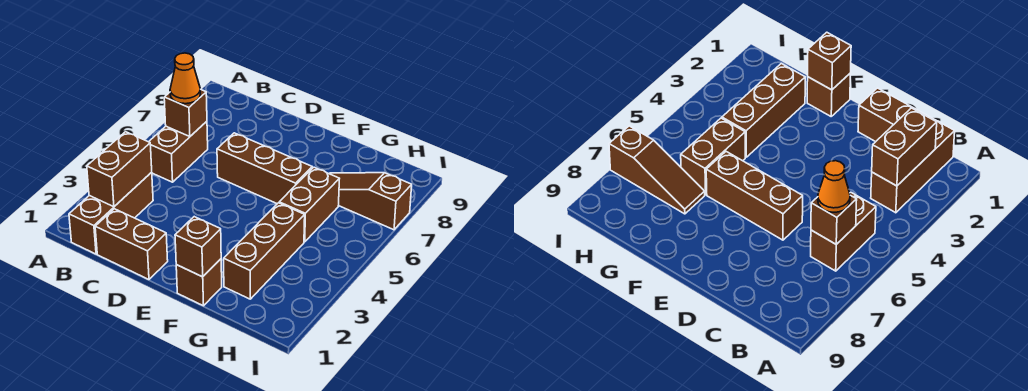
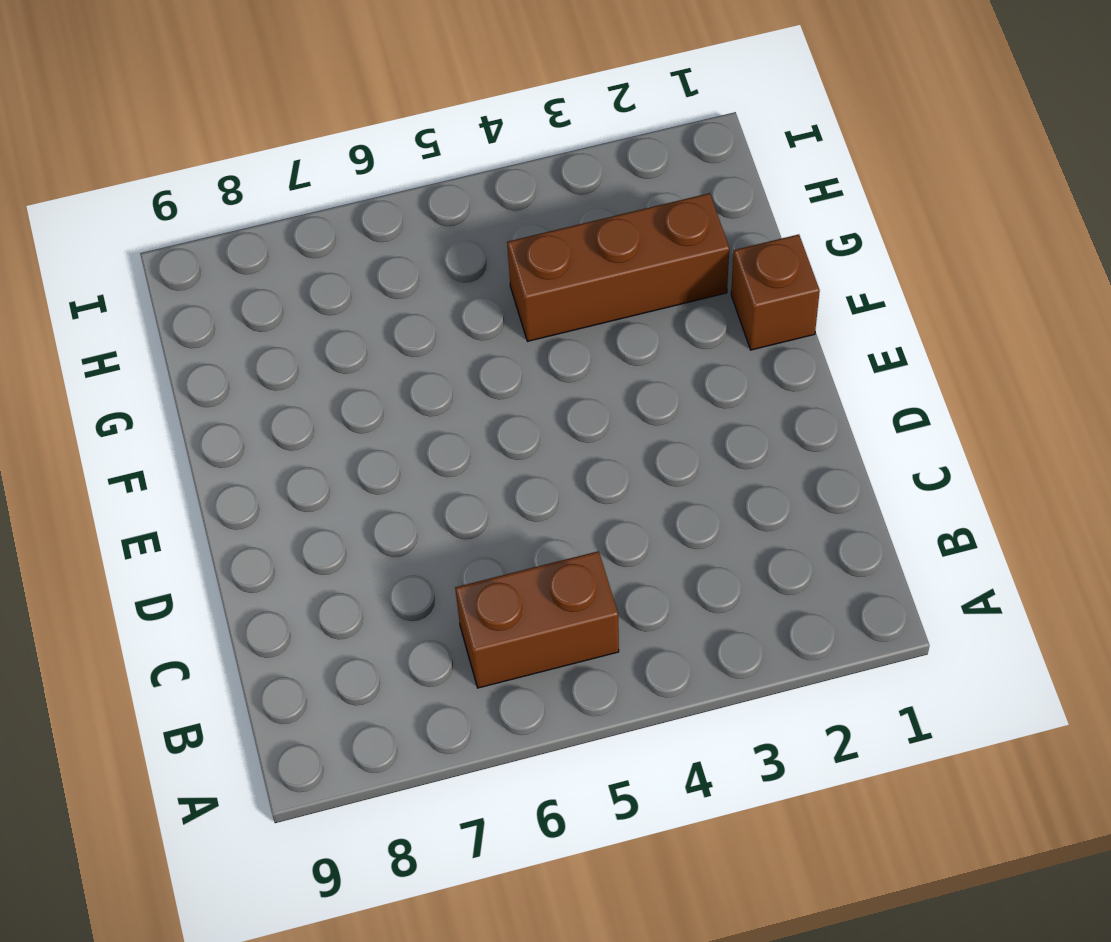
none -> brown brick B1:B3 level 1
none -> brown brick C1:D1 level 1
none -> brown brick D6:F6 level 1

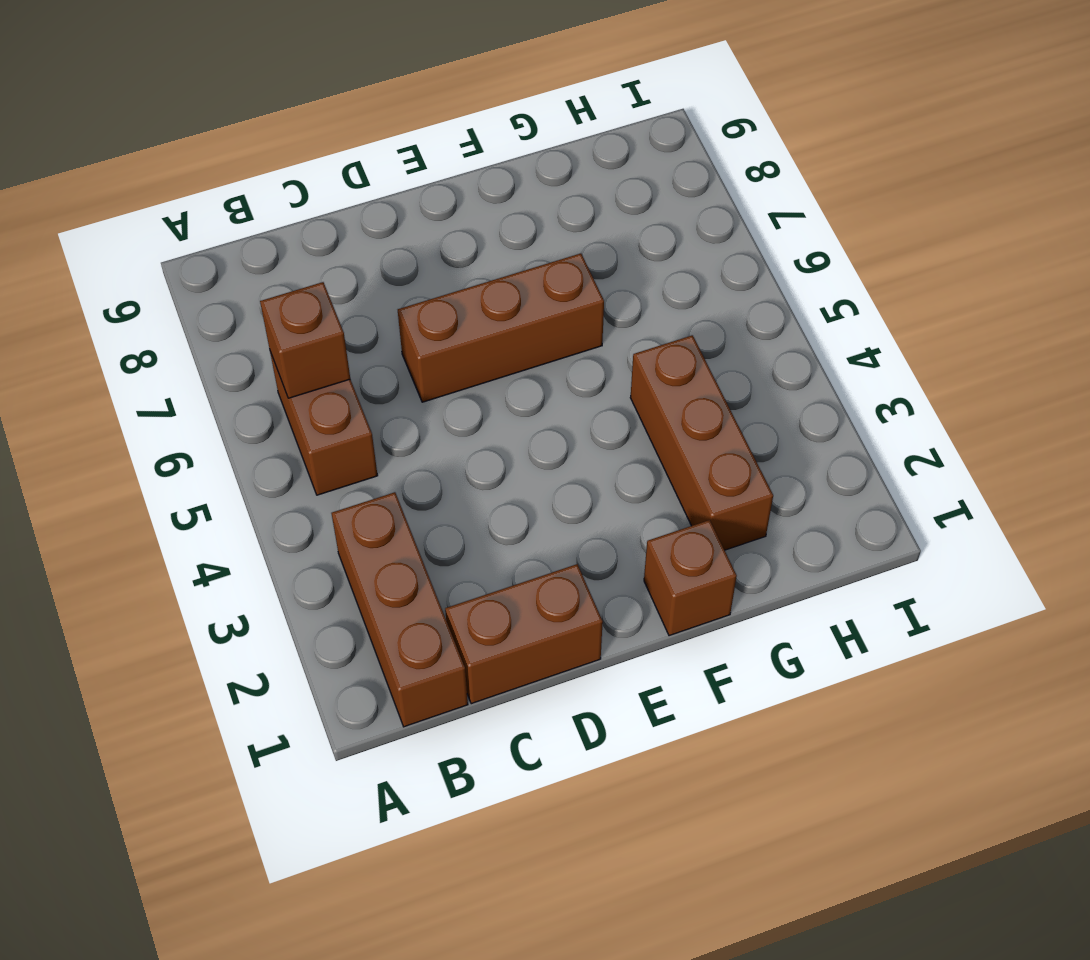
none -> brown brick G5:G6 level 1
none -> brown slope G7:I7 level 1 top I
none -> brown brick B2:B3 level 2

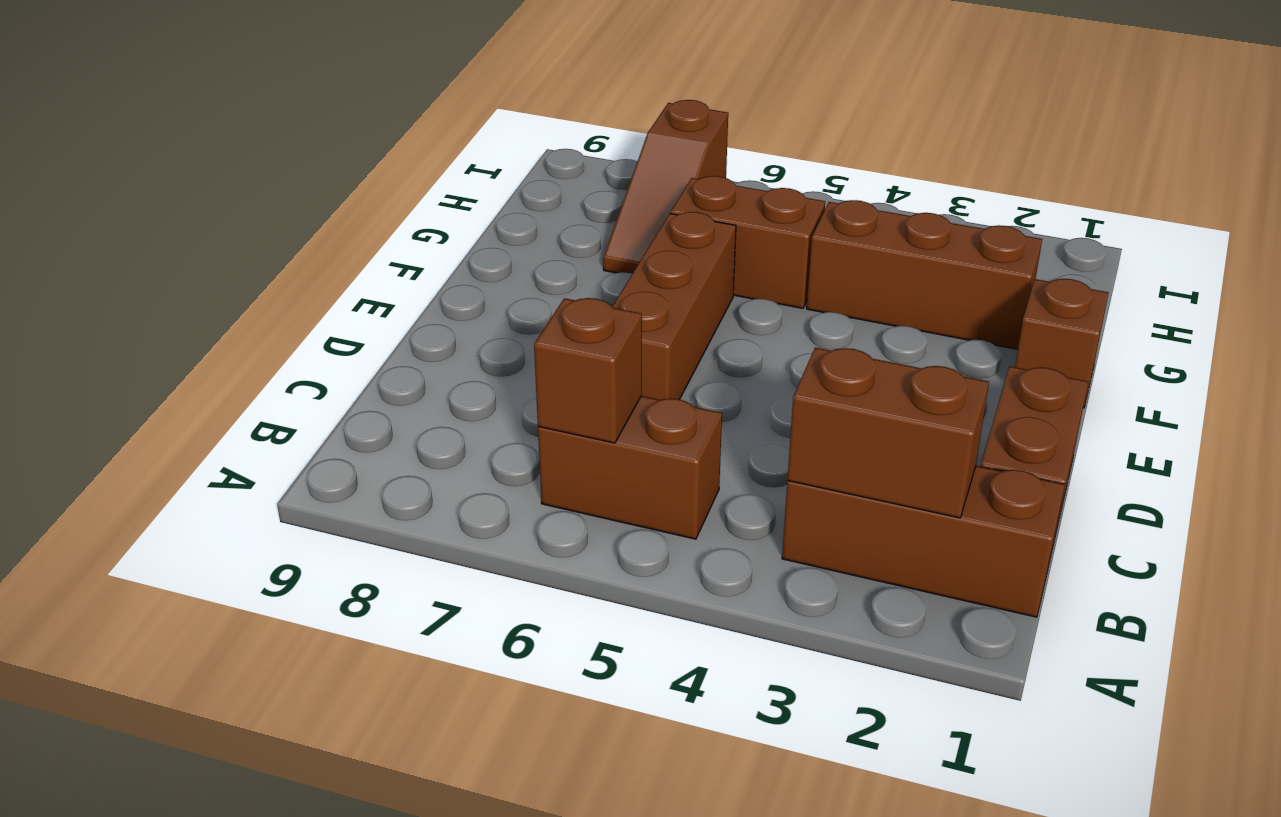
none -> brown brick F1 level 2
none -> orange cone B6 level 3

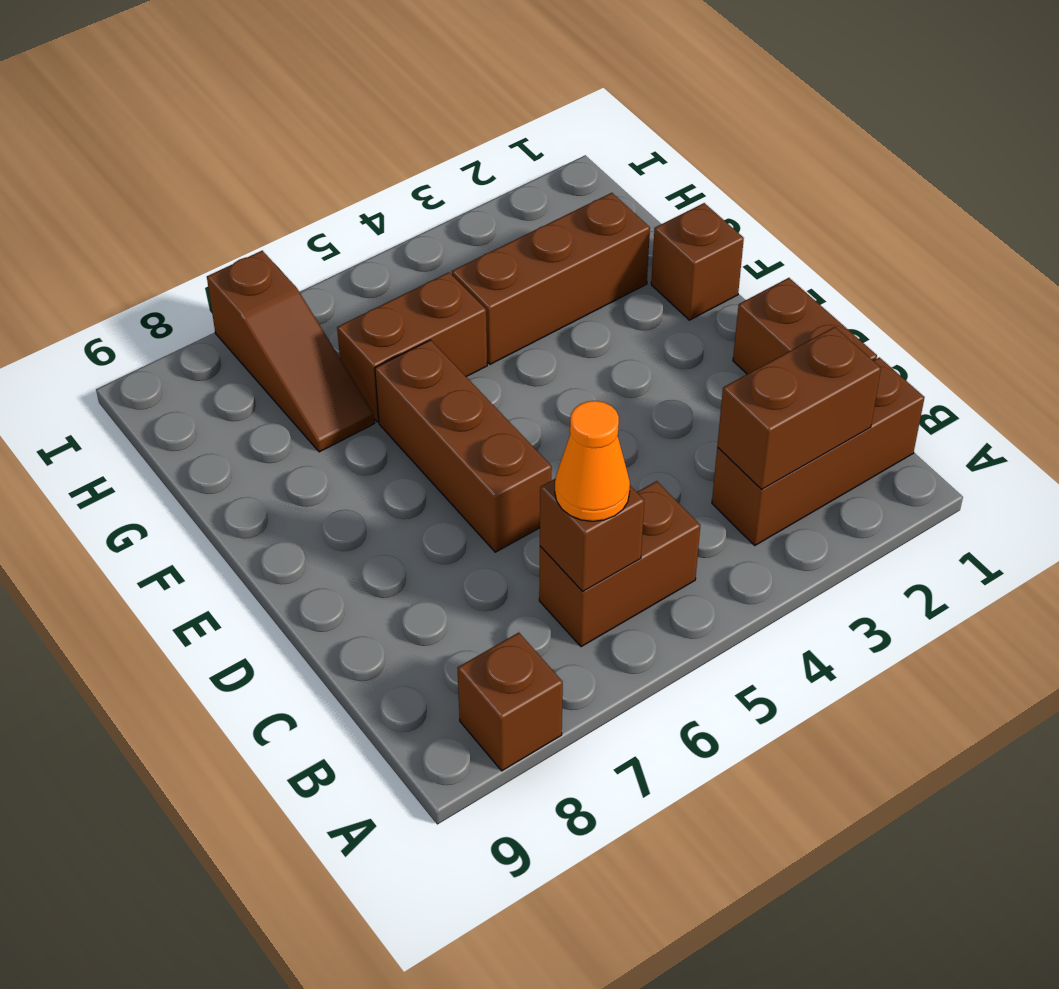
brown brick A8 level 1 -> brown brick F1 level 2

